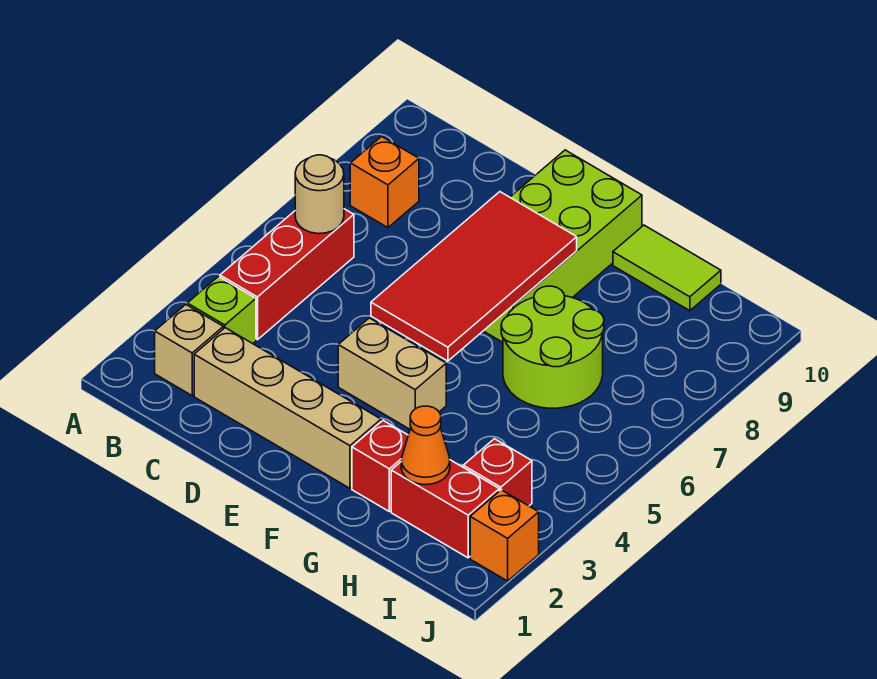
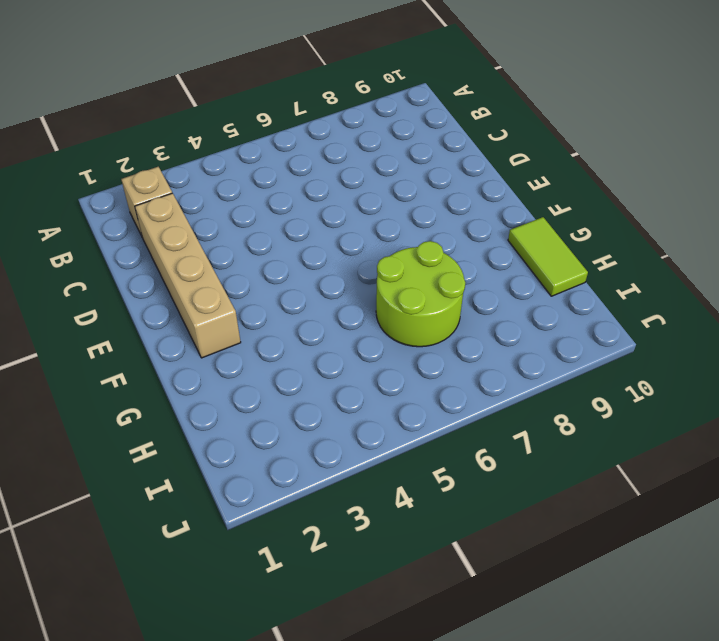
none -> lime brick B3 level 1
none -> red brick B4:B6 level 1
none -> orange brick B8 level 1

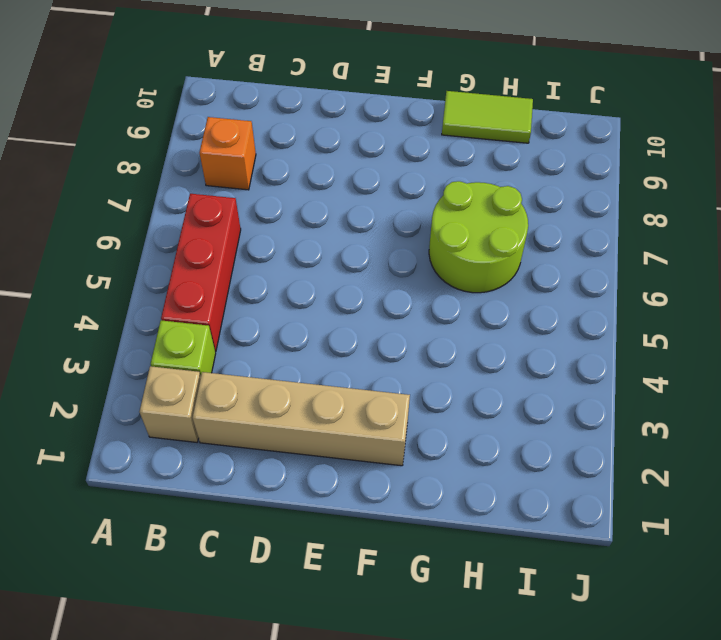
none -> tan brick E4:F4 level 1
none -> lime brick E7:F10 level 1
none -> red brick G2 level 1

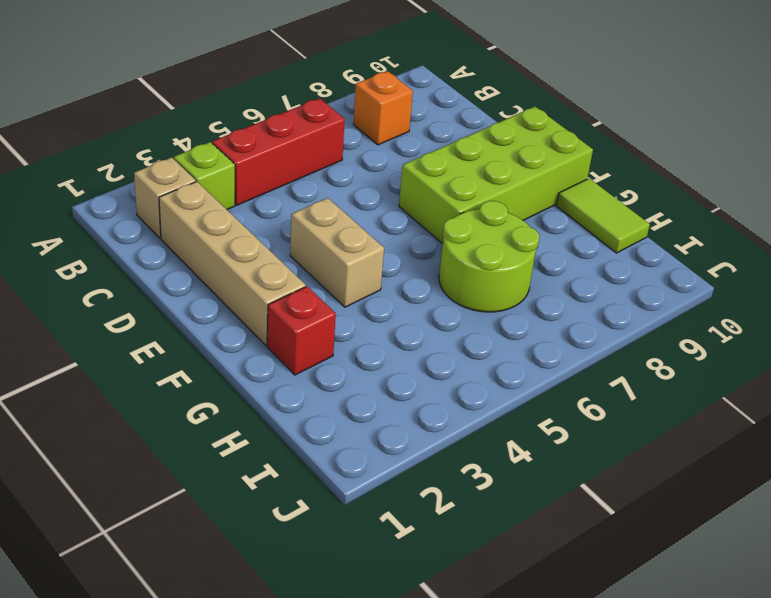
none -> red brick H2:I2 level 1
none -> red brick I3 level 1
none -> orange brick J2 level 1

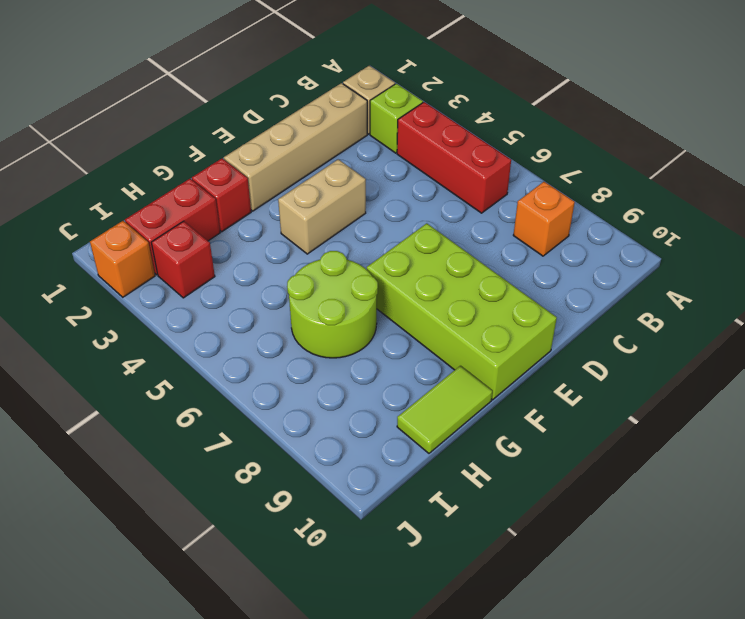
none -> tan round brick B6 level 2
none -> red tile E5:F8 level 2
none -> orange cone H2 level 2

